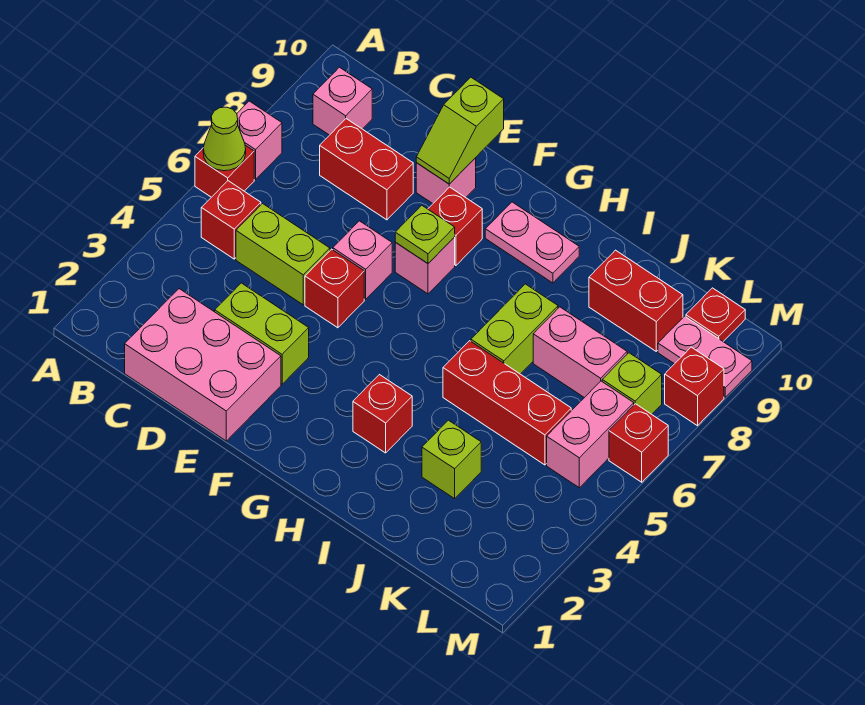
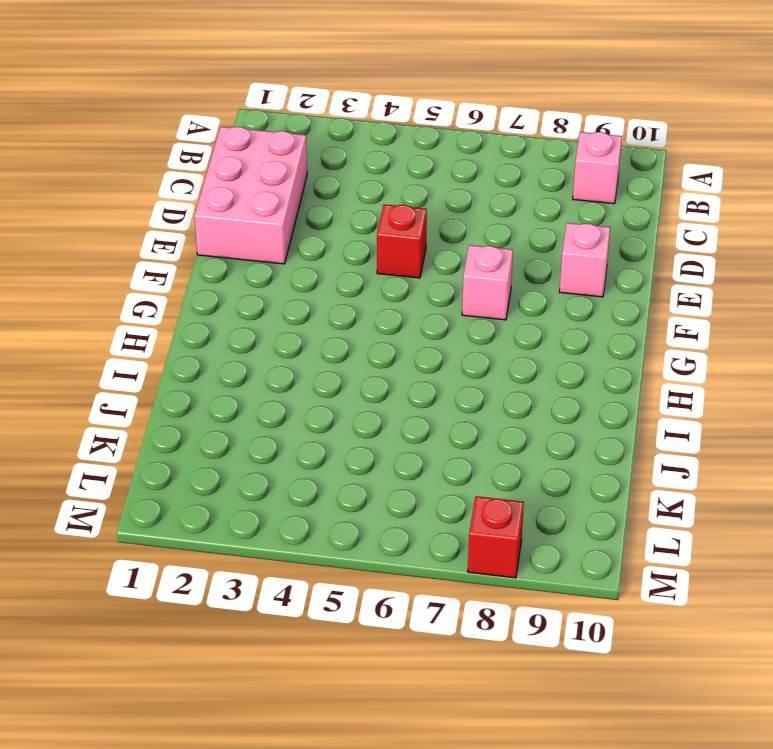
none -> red brick A6 level 1
none -> pink brick A7 level 1
none -> red brick B5 level 1

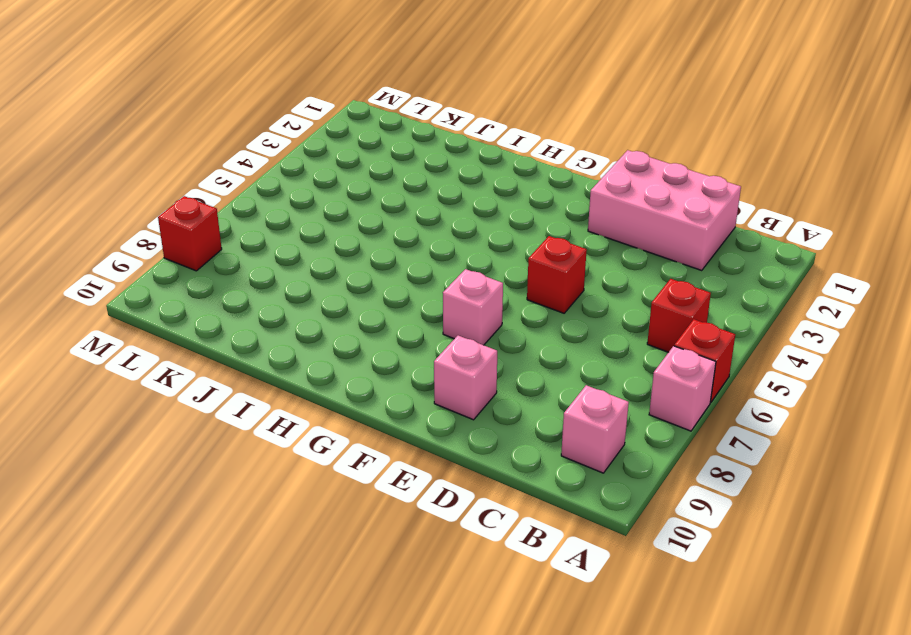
none -> lime brick C5:D5 level 1
none -> red brick C8:D8 level 1
none -> lime brick D3:E3 level 1

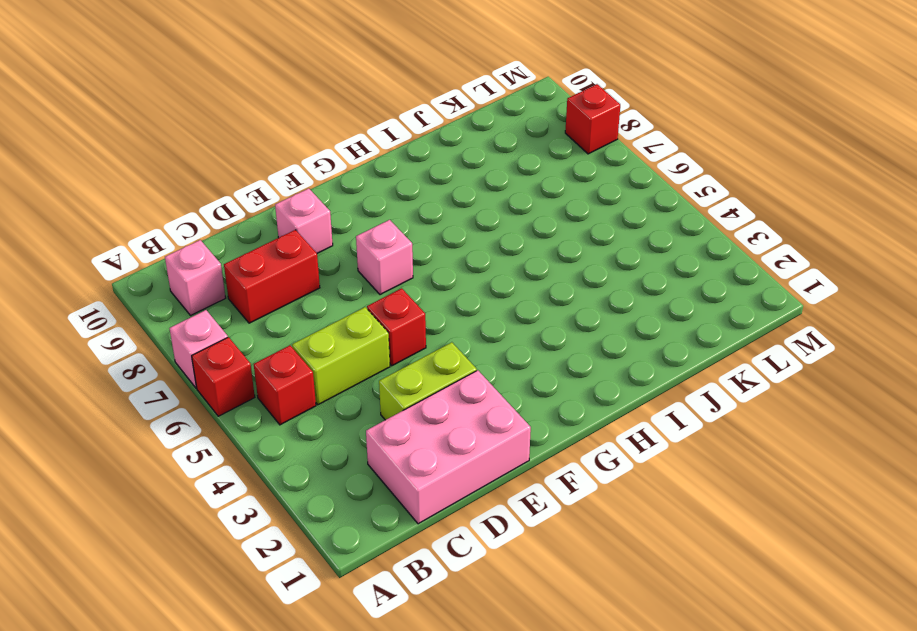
none -> pink brick E6 level 1
none -> red brick F8 level 1
none -> pink plate G9:H9 level 1

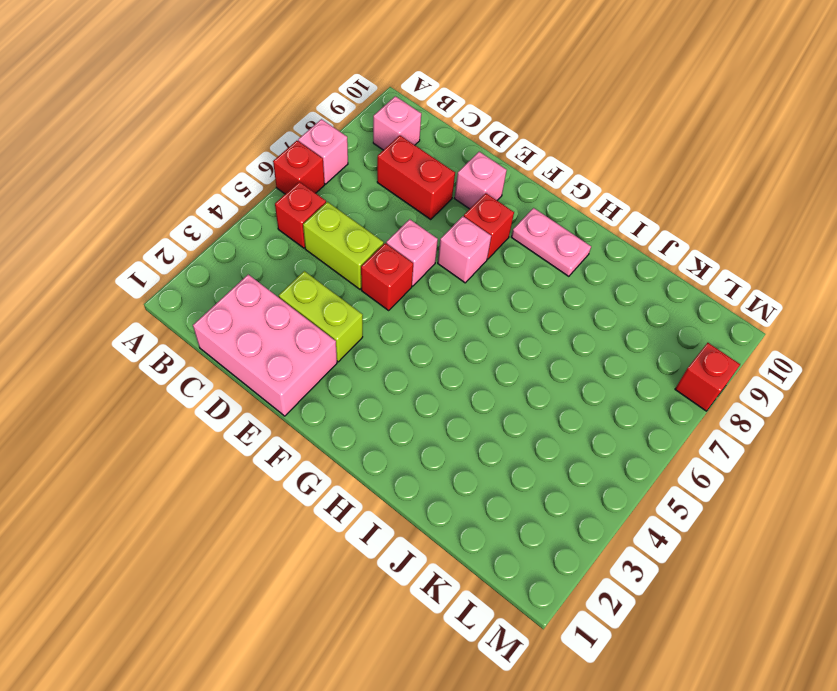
none -> red brick H3 level 1
none -> red brick I5:K5 level 1
none -> lime brick I6:I7 level 1

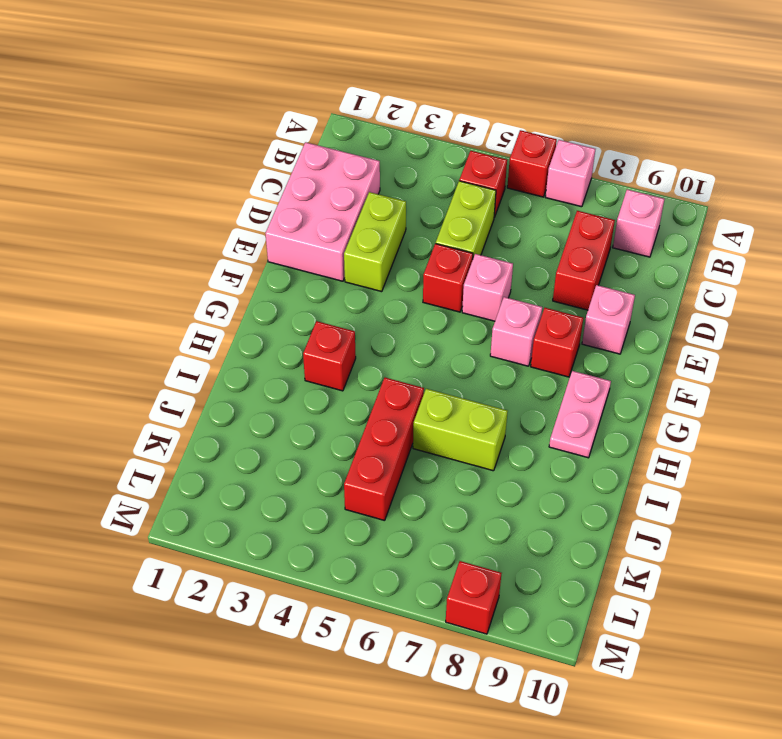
none -> lime brick J3 level 1
none -> pink brick J7:K7 level 1
none -> red brick J9:K9 level 1

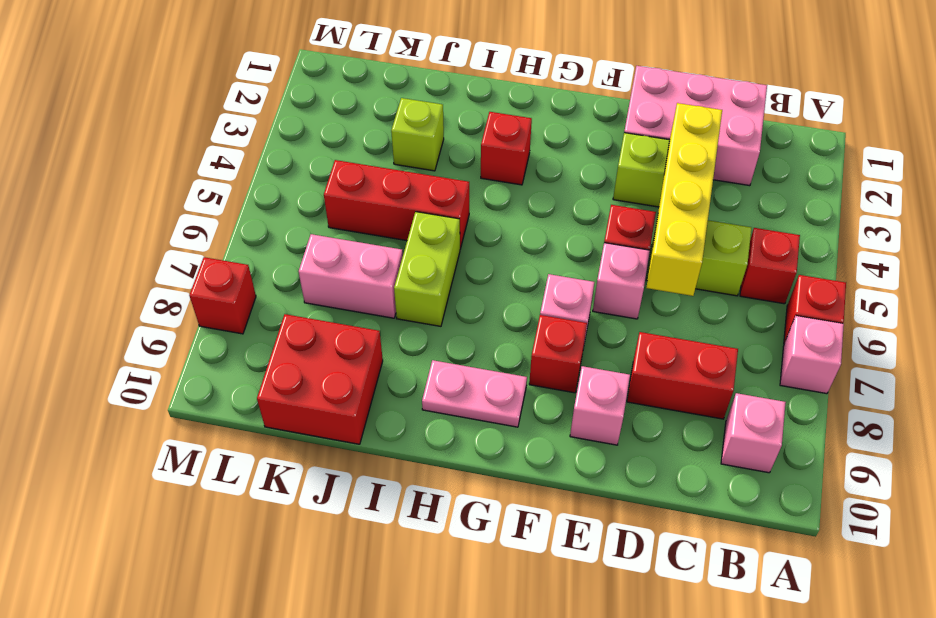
yellow brick D3:D6 level 2 -> none
red brick J9:K10 level 1 -> red brick J9:K9 level 1
none -> pink brick L5:L6 level 1
none -> lime brick L7 level 1
none -> pink plate L9:M9 level 1

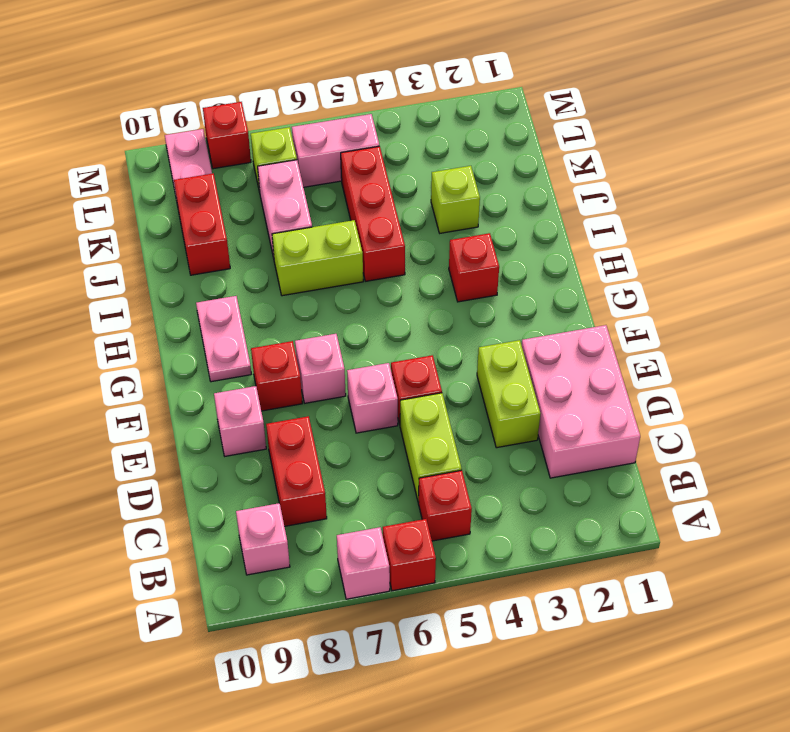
none -> red plate L10 level 1
none -> red brick M6 level 1
none -> lime cone A6 level 2

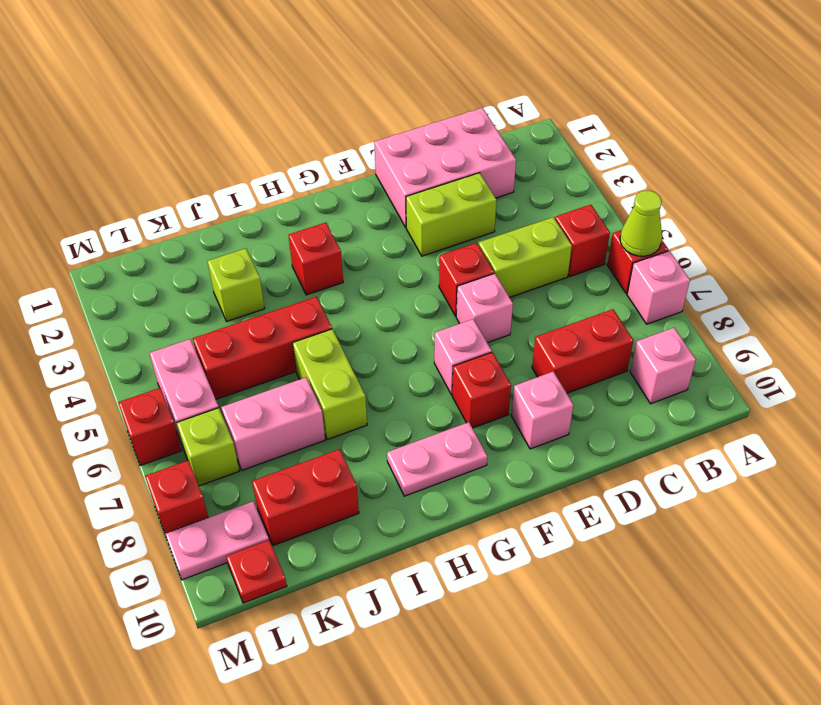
none -> lime slope E9:E10 level 2 top 10
none -> lime plate F7 level 2

